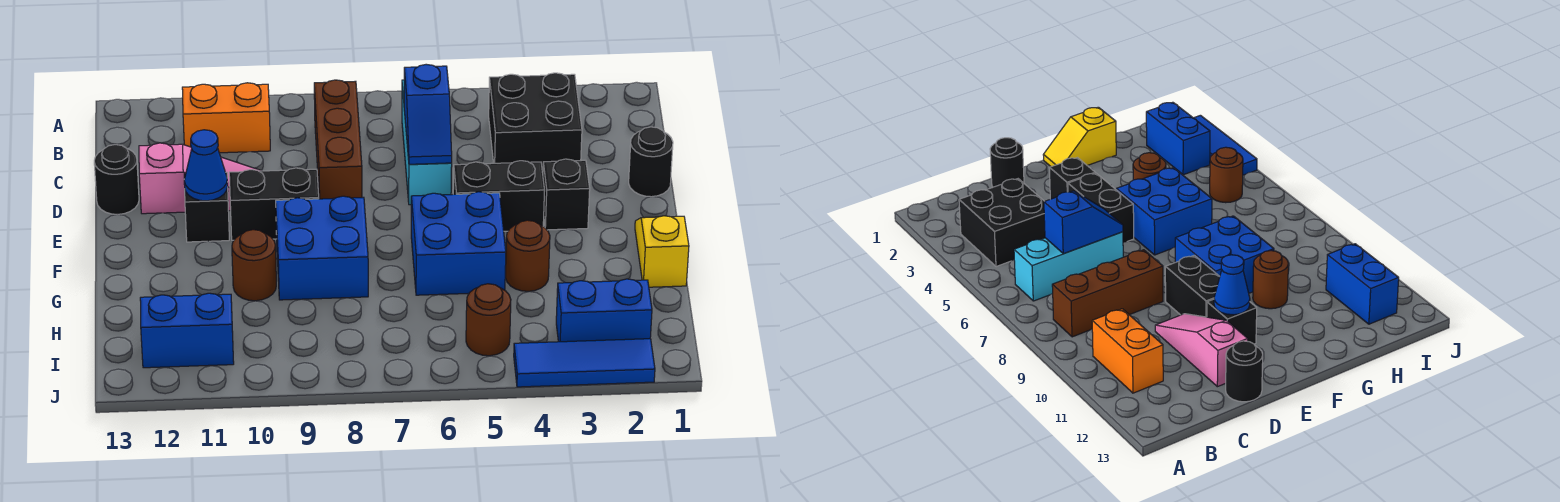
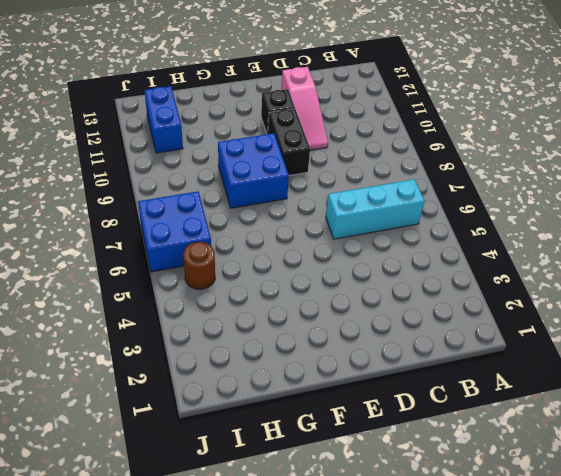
blue brick I6:J7 level 1 -> blue brick F5:G6 level 1
none -> black brick B3:C4 level 1
none -> brown brick B8:D8 level 1
none -> orange brick B10:B11 level 1

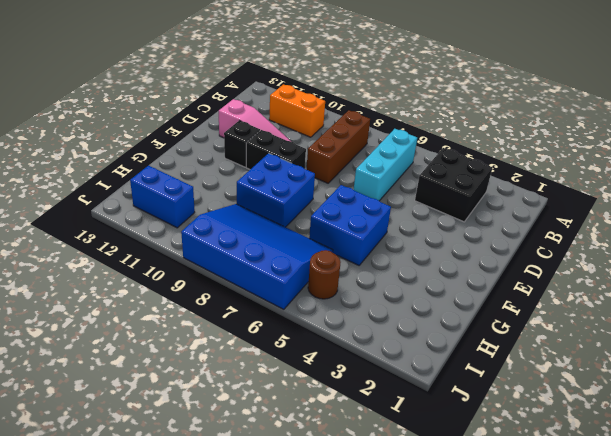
blue slope H6:J9 level 1 top J -> none
none -> black round brick D1 level 1
none -> black round brick D13 level 1
none -> black brick E3 level 1

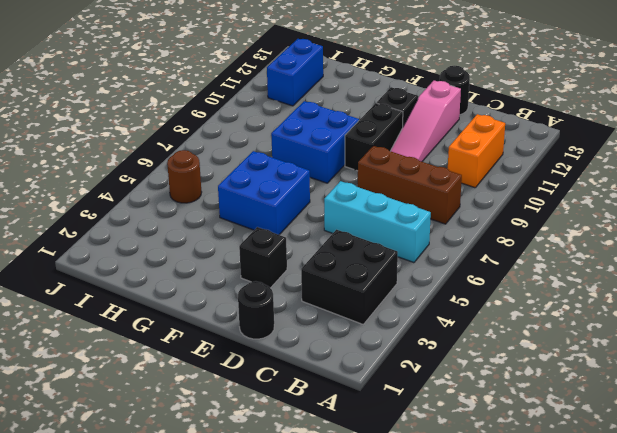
none -> black brick E4:E5 level 1
none -> yellow slope F1:G1 level 1 top G
none -> brown round brick G4 level 1

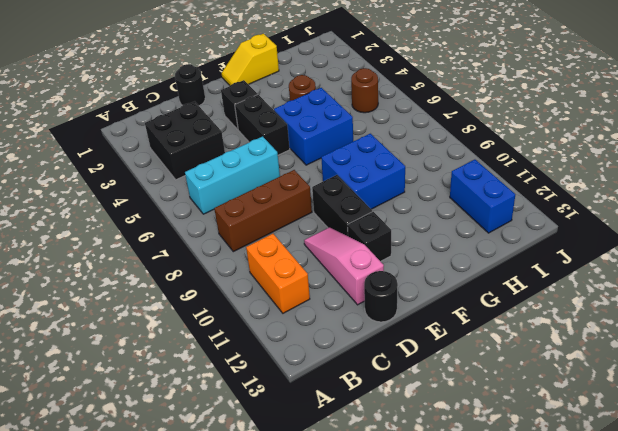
none -> brown round brick G10 level 1
none -> blue brick I2:I3 level 1
none -> blue tile J2:J4 level 1

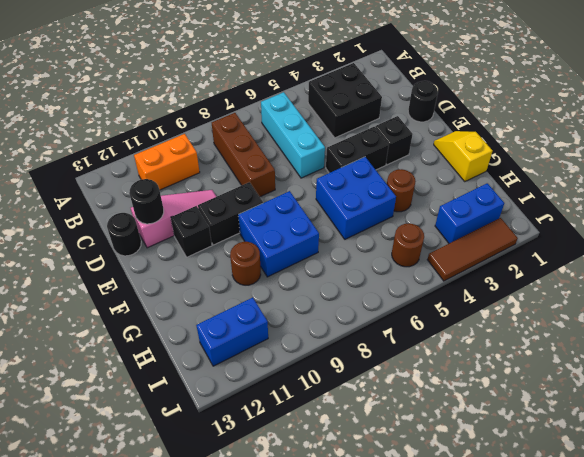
black round brick D12 level 2 -> none
brown tile J2:J4 level 1 -> blue tile J2:J4 level 1
none -> blue slope C6:D6 level 2 top C
none -> blue cone E11 level 2

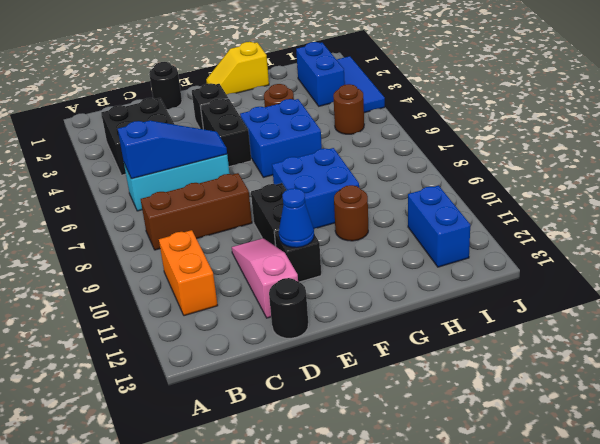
blue slope B6:D6 level 2 top B -> blue slope C6:D6 level 2 top C

